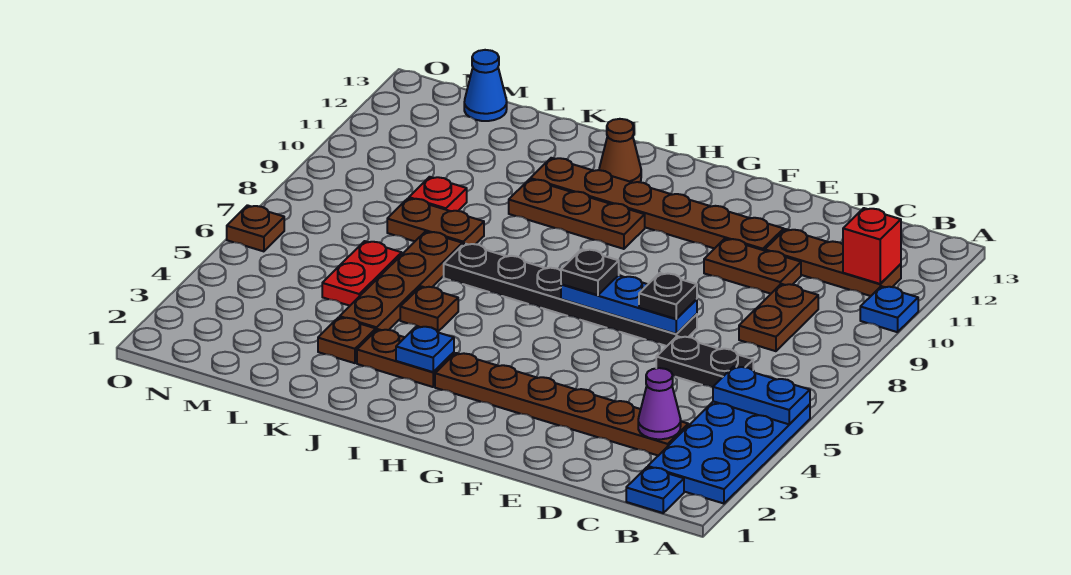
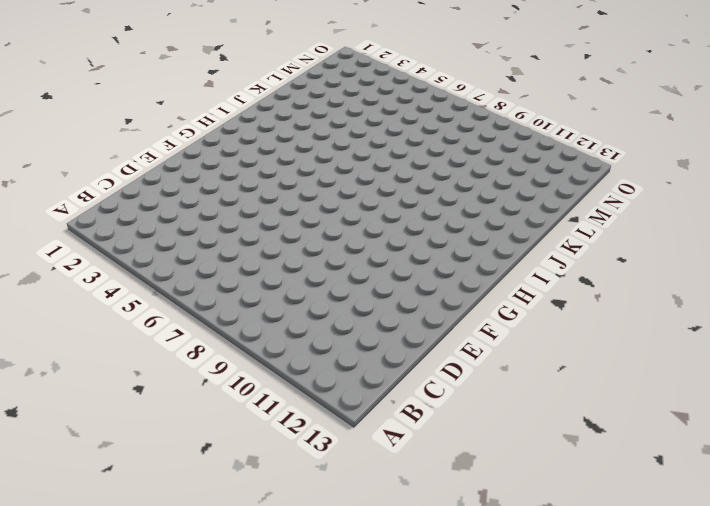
none -> blue plate A2:B5 level 1
none -> blue plate A10 level 1
none -> blue plate B1 level 1

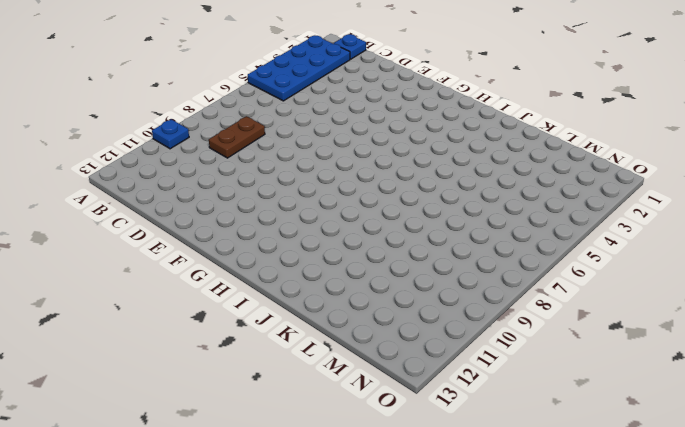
none -> brown plate B11:D11 level 1
none -> brown plate C3:H3 level 1
none -> black plate C6:D6 level 1

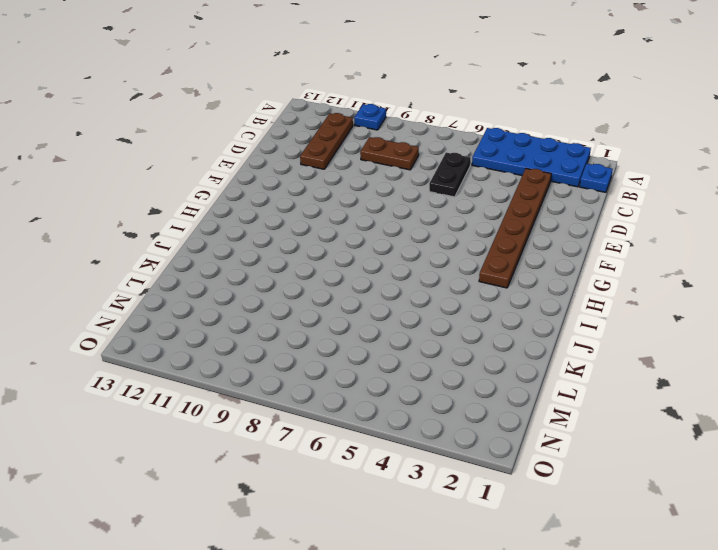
none -> brown plate D10:E10 level 1
none -> black plate E7:J7 level 1
none -> brown plate E11:J11 level 1

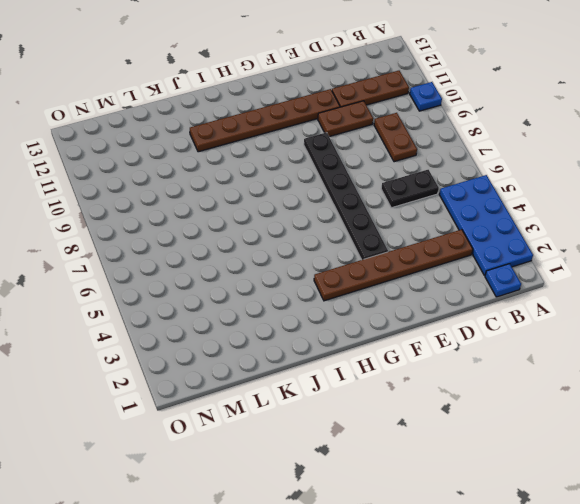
black plate F4:F9 level 1 -> black plate E7:J7 level 1
none -> brown plate H10:J10 level 1
none -> brown plate I3:J3 level 1
none -> brown cone I12 level 1

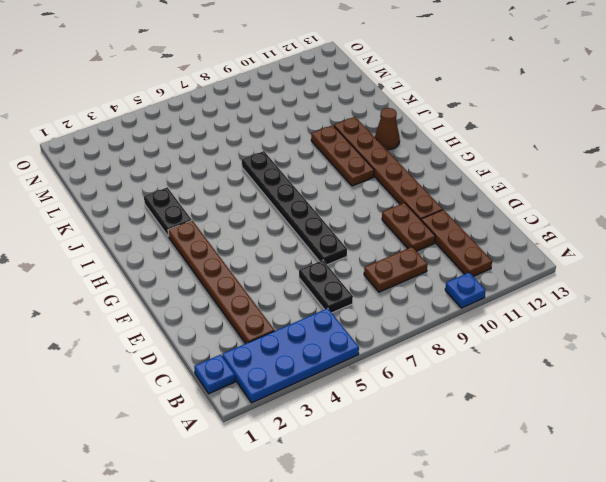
black plate I3:J3 level 1 -> brown plate I3:J3 level 1
none -> brown plate J5 level 1
none -> brown plate K3 level 1
none -> brown plate K4:K7 level 1

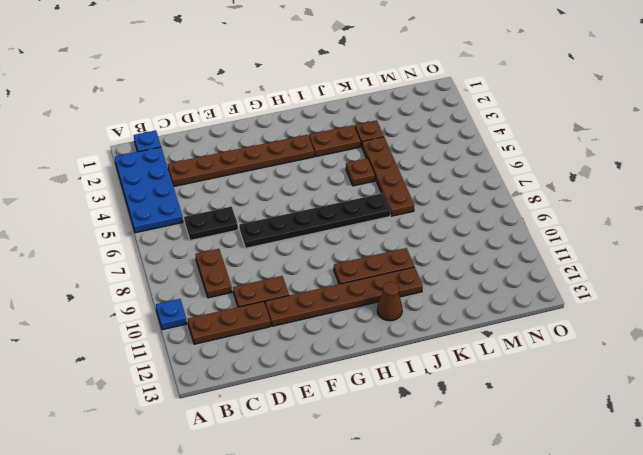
none -> brown plate K8:L8 level 1
none -> red plate L5:L6 level 1
none -> red plate L9 level 1

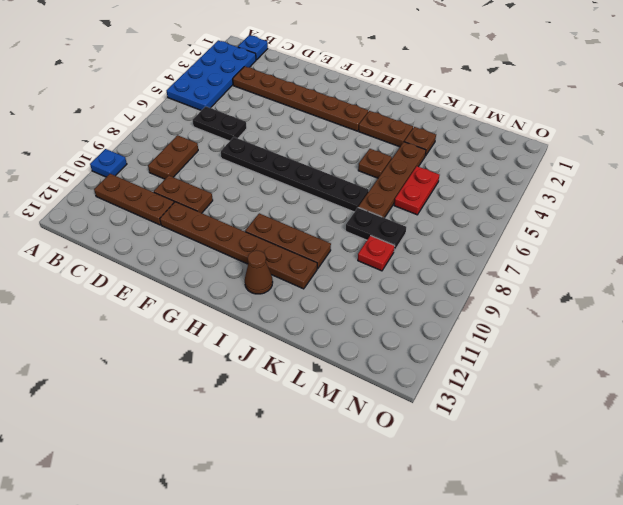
black plate K8:L8 level 1 -> brown plate K8:L8 level 1
none -> blue cone M13 level 1
none -> brown plate O6 level 1
none -> blue plate A5:B5 level 2

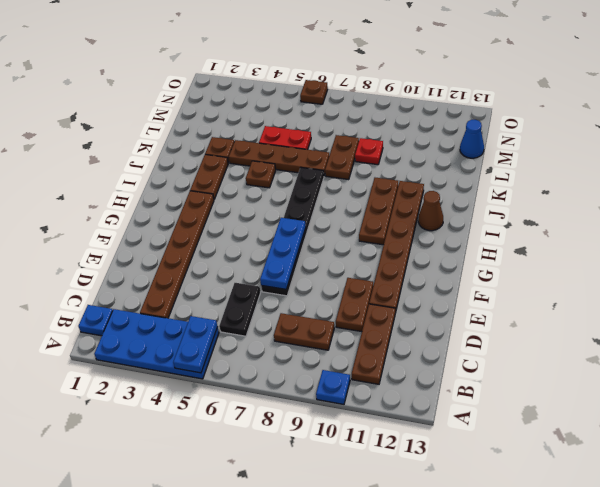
none -> red brick B11 level 2
none -> purple cone C3 level 2
none -> blue plate I3 level 2

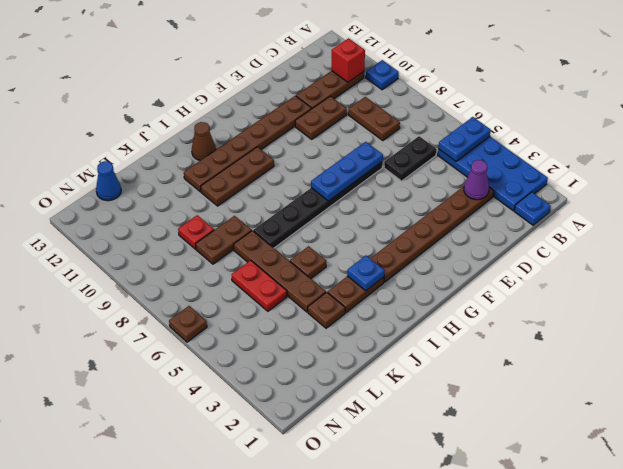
none -> black plate E7 level 3
none -> black plate G7 level 3

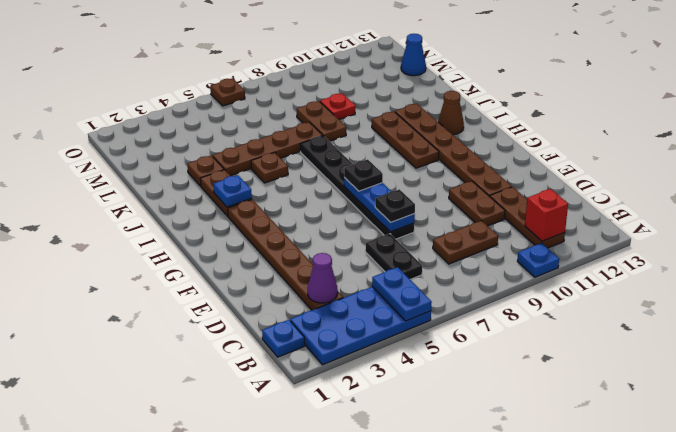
none -> red plate L5:L6 level 1

